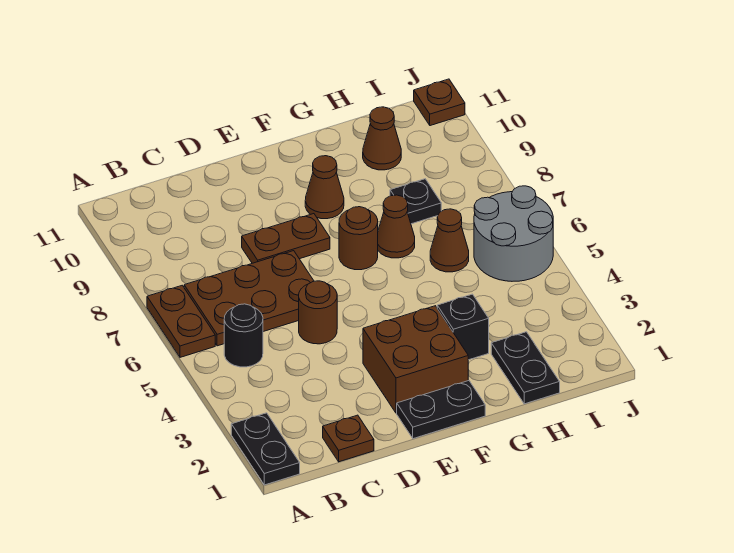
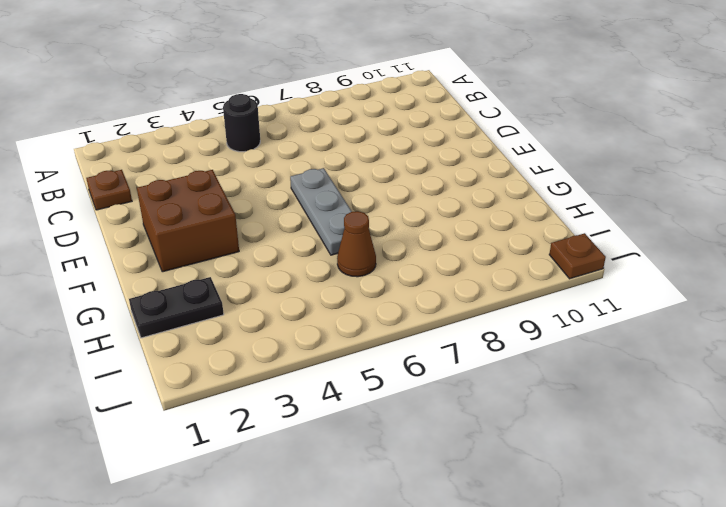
grey plate E6:G6 level 1 -> none
none -> black plate A1:A2 level 1
none -> brown plate A6:A7 level 1
none -> brown plate B6:D7 level 1

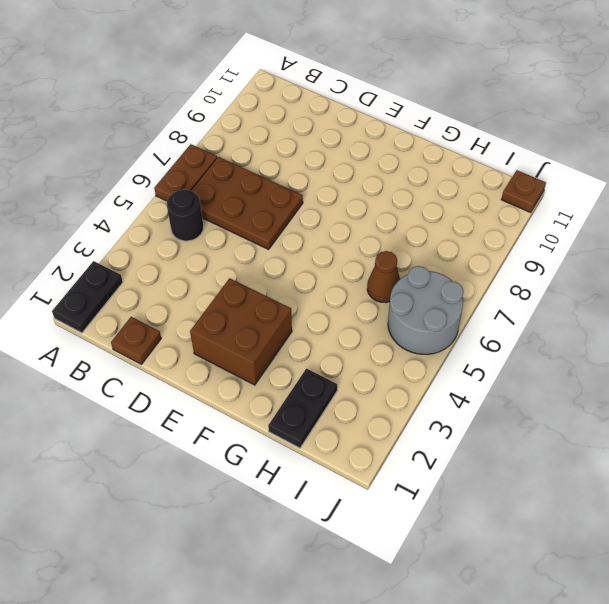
none -> brown round brick D5 level 1
none -> brown plate D8:E8 level 1
none -> black plate E1:F1 level 1

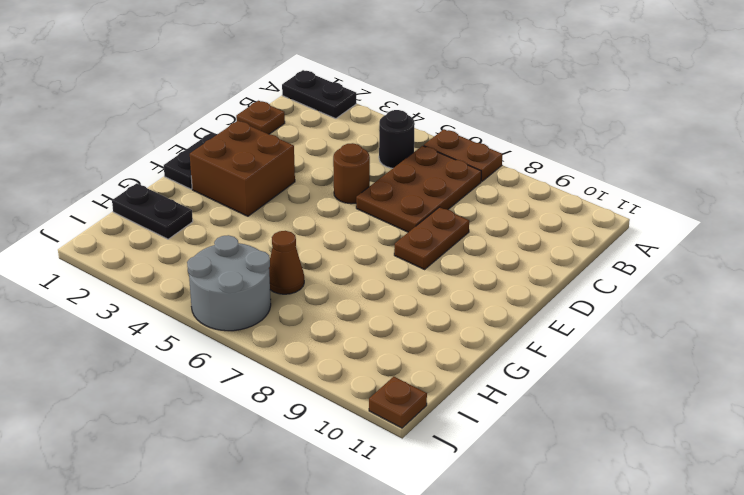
none -> brown round brick F7 level 1
none -> brown cone F9 level 1
none -> black brick G3 level 1

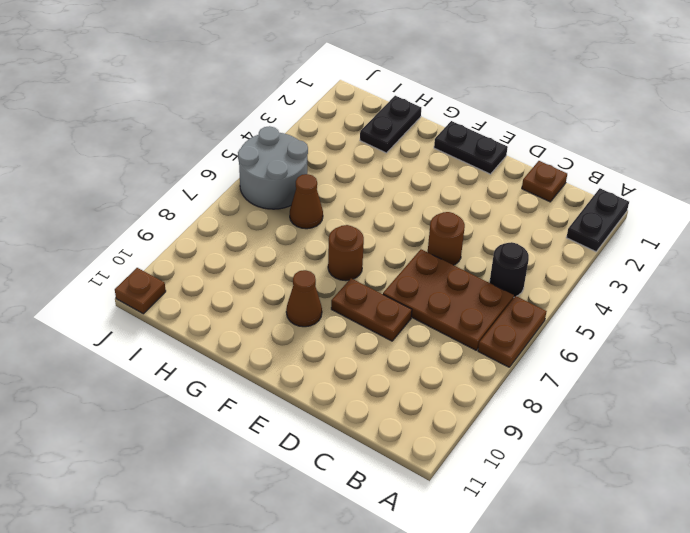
none -> brown brick E2:F3 level 1
none -> black brick G3 level 1
none -> brown cone G7 level 1

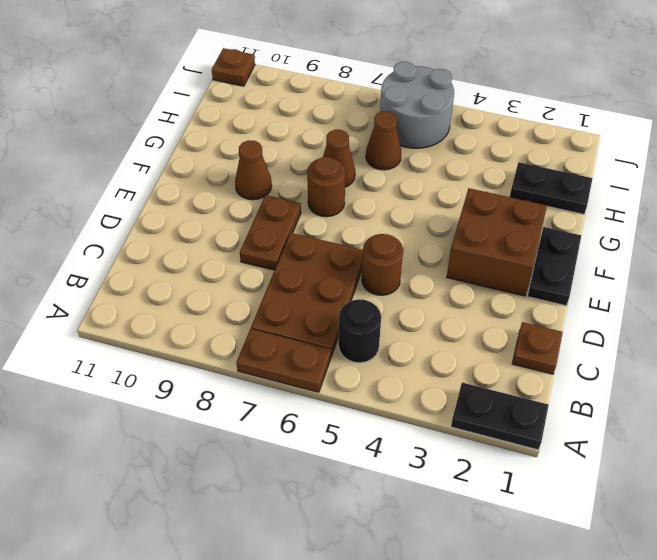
none -> black brick G3 level 1
none -> black plate H8 level 1
none -> brown cone H10 level 1

